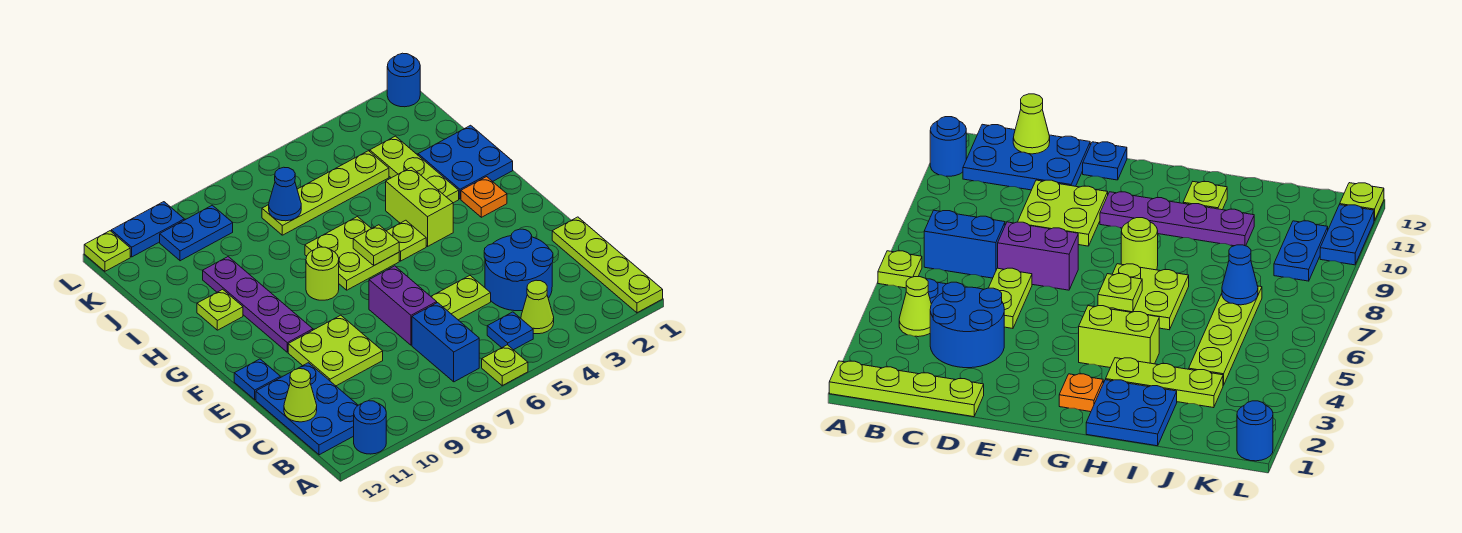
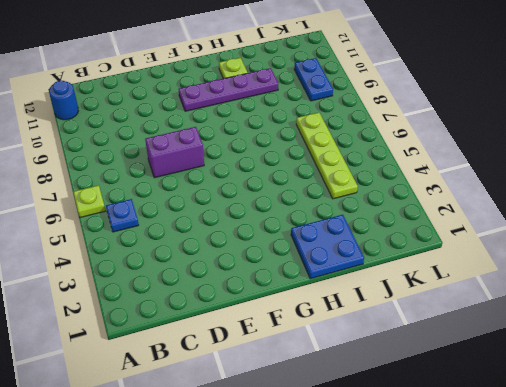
none -> lime plate A1:D1 level 1
none -> lime cone B4 level 1
none -> blue brick B7:C7 level 1

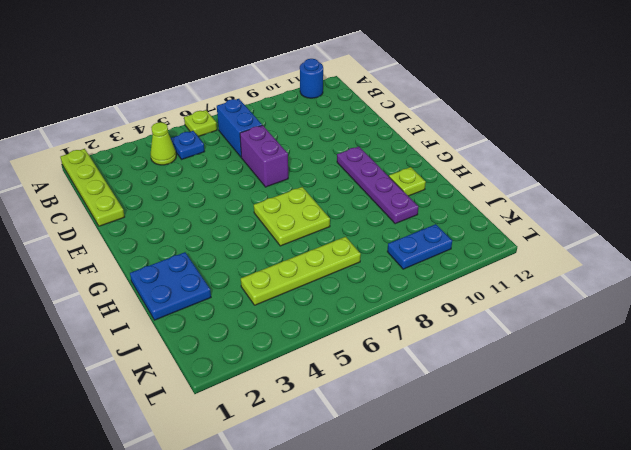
none -> blue plate B11:D12 level 1
none -> blue round brick C3:D4 level 1
none -> lime plate D5:D6 level 1

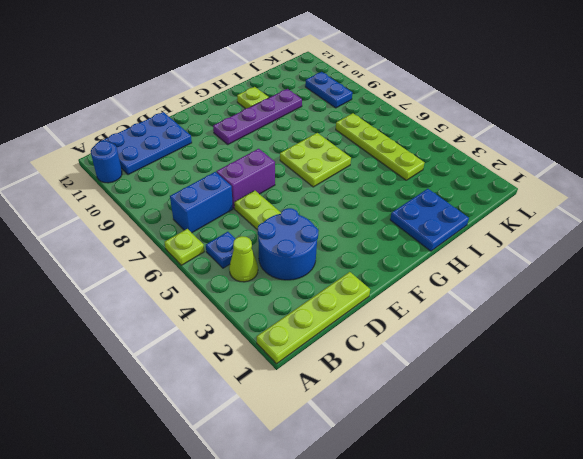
none -> lime plate D9:E10 level 1
none -> blue plate E12 level 1
none -> orange plate G2 level 1

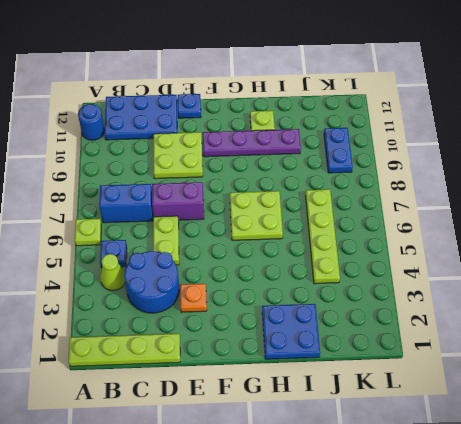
orange plate E3 level 1 -> orange plate G2 level 1
none -> lime brick G4:H4 level 1
none -> lime plate G5 level 1
none -> lime round brick G8 level 1

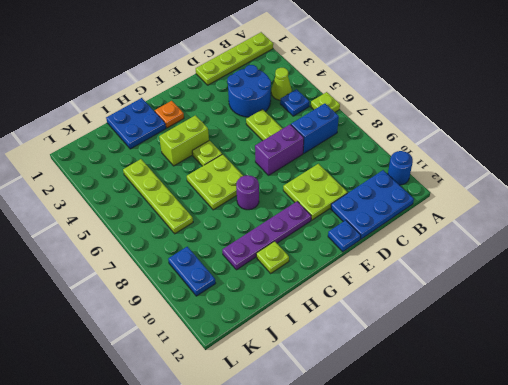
purple round brick G8 level 1 -> lime round brick G8 level 1
none -> lime plate H3:J3 level 1
none -> blue round brick L1 level 1
none -> blue plate L10:L11 level 1

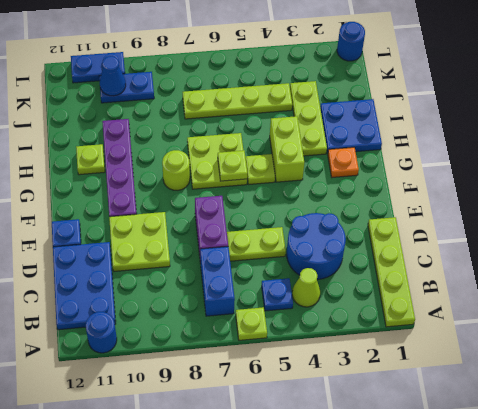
blue cone K10 level 2 -> blue cone J7 level 2
none -> lime plate L12 level 1
none -> lime cone C12 level 2

